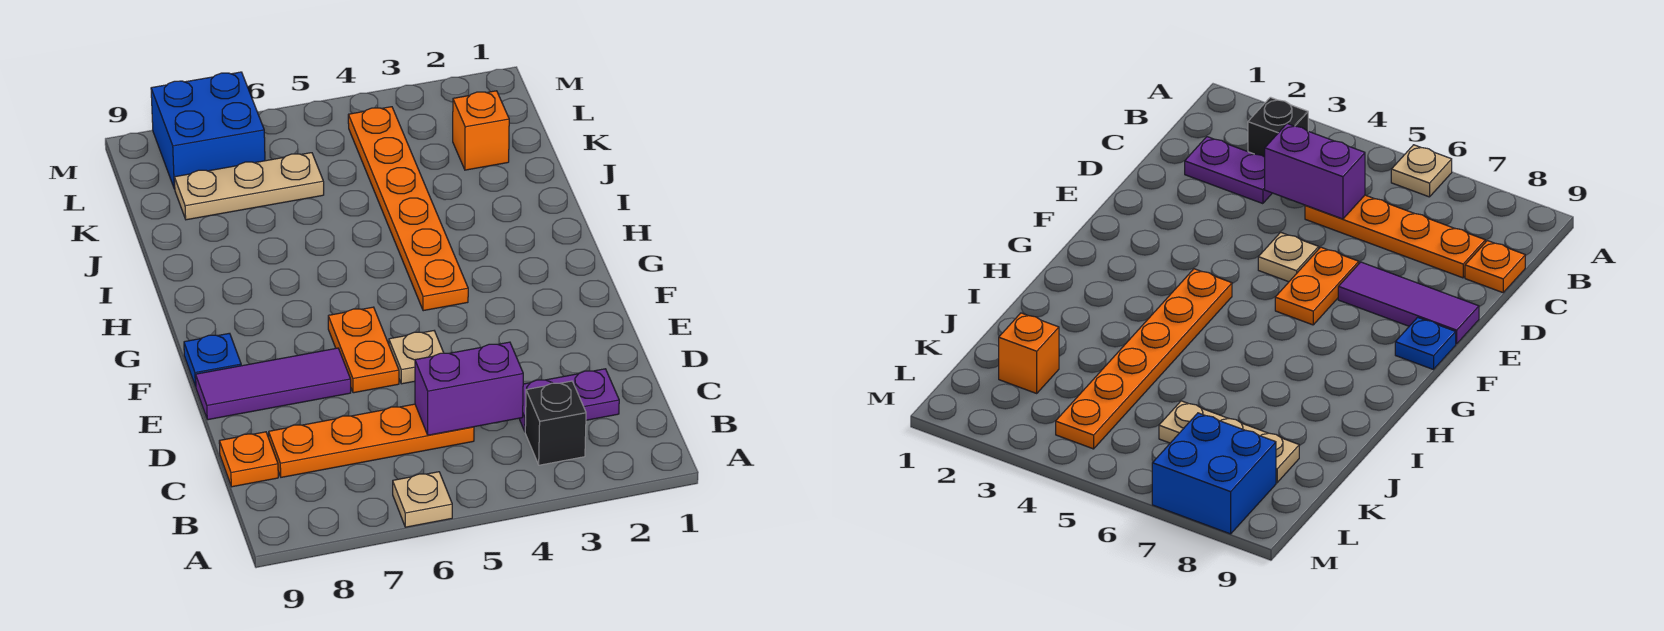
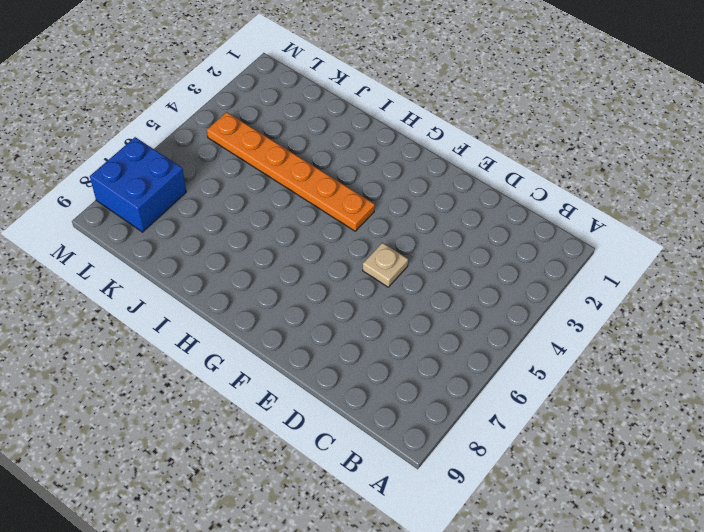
none -> tan plate A6 level 1
none -> black brick B3 level 1
none -> purple plate C2:C3 level 1

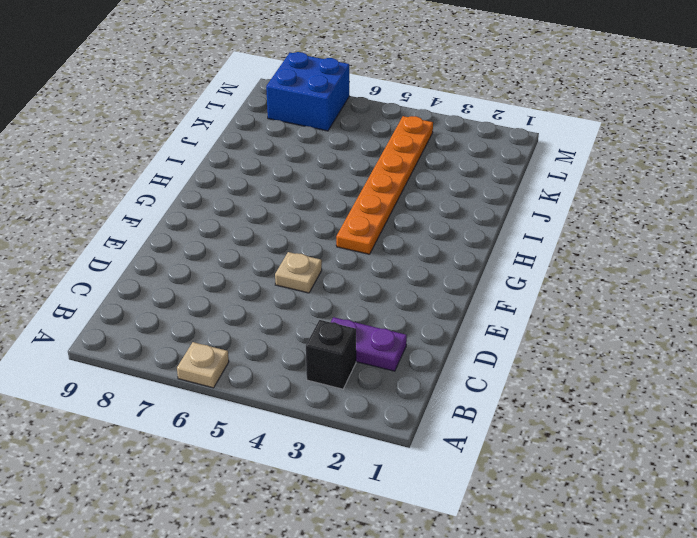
none -> orange plate C5:C8 level 1
none -> orange plate C9 level 1
none -> orange plate E6:F6 level 1

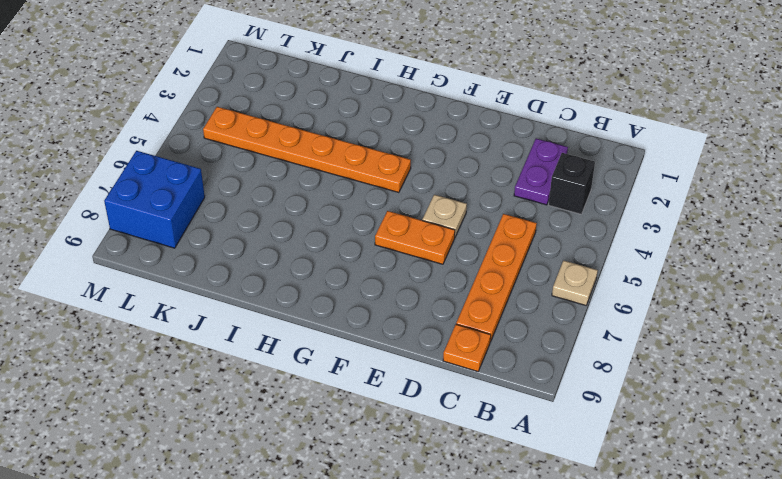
none -> purple tile E7:E9 level 1
none -> blue plate F9 level 1
none -> orange brick K2 level 1

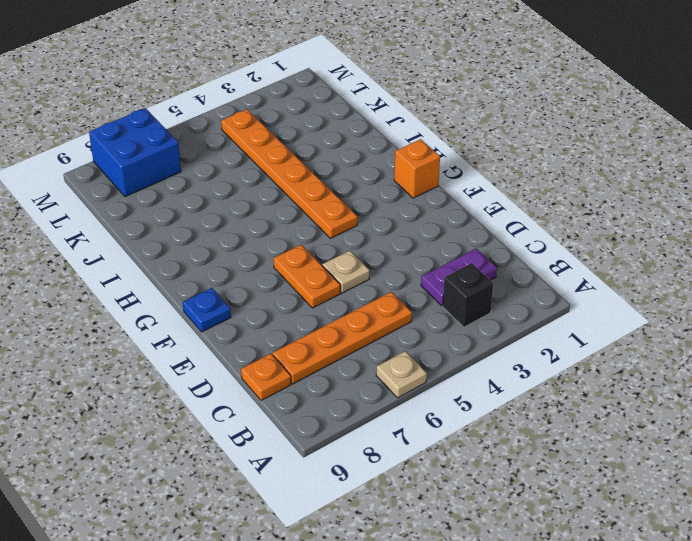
orange brick G1 level 1 -> orange brick K2 level 1
none -> purple tile E7:E9 level 1
none -> tan plate K6:K8 level 1
none -> purple brick C4:C5 level 2

